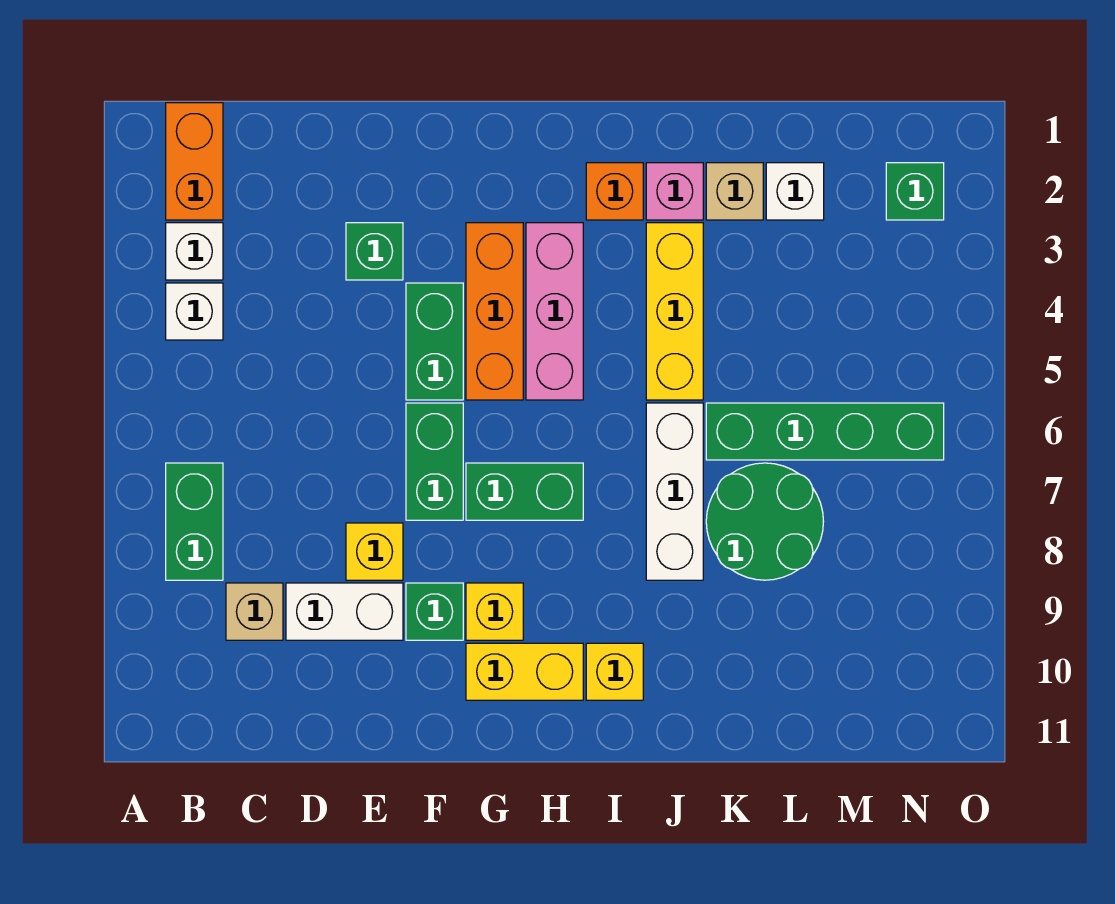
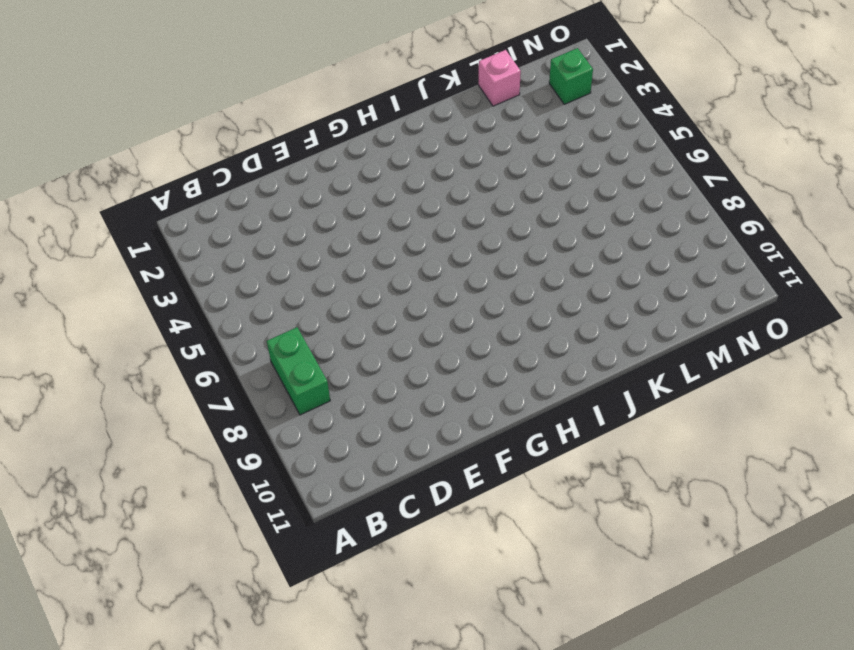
pink brick L1 level 1 -> pink brick J2 level 1
none -> orange brick B1:B2 level 1
none -> white brick B3 level 1
none -> white brick B4 level 1

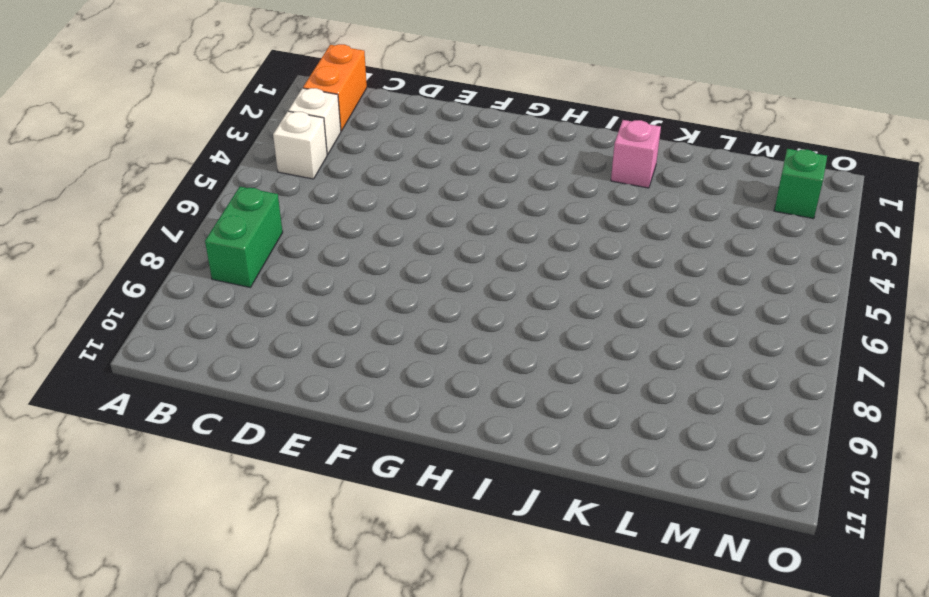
none -> tan brick C9 level 1
none -> white brick D9:E9 level 1
none -> green brick E3 level 1

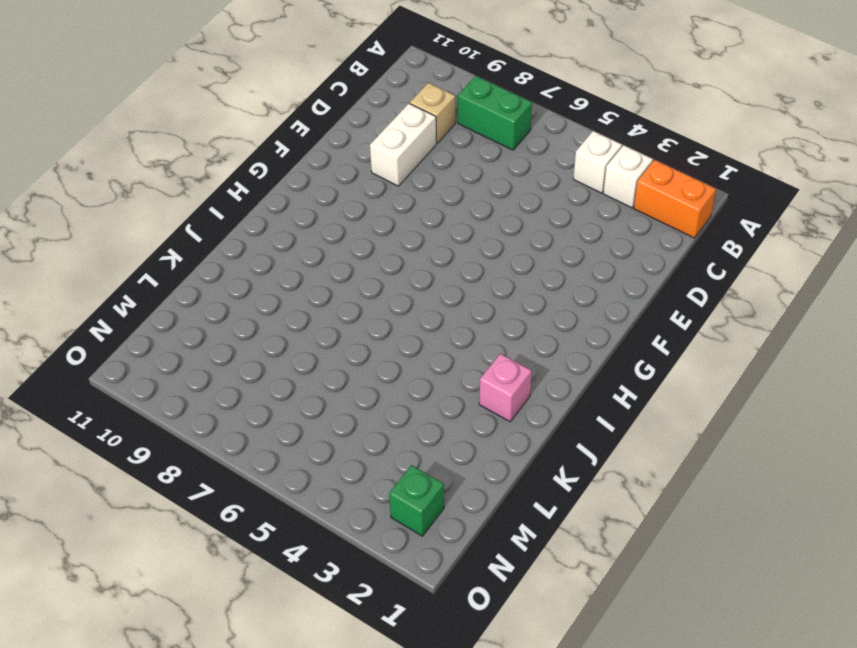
none -> green brick E3 level 1
none -> yellow brick E8 level 1
none -> green brick F4:F5 level 1

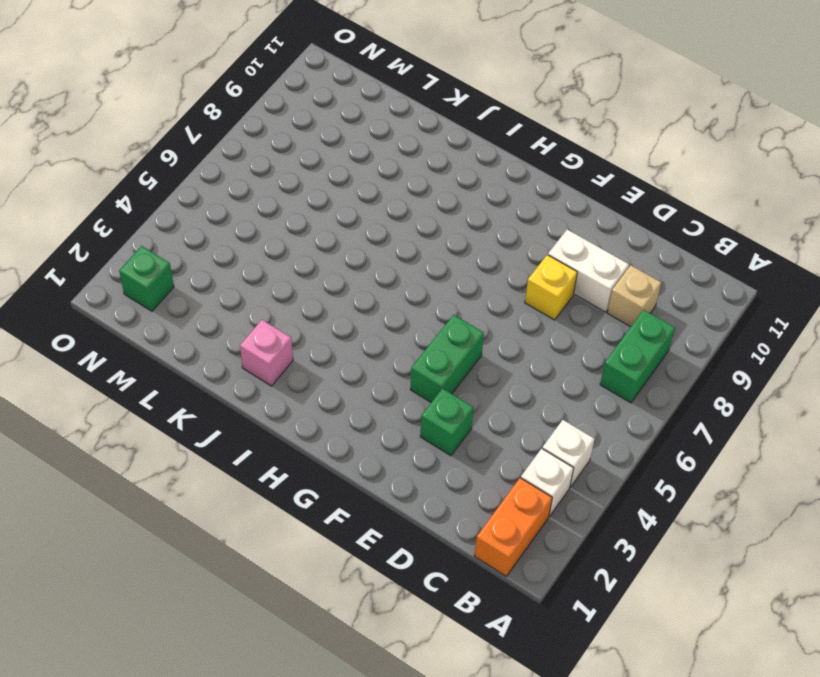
none -> green brick F6:F7 level 1
none -> green brick F9 level 1
none -> orange brick G3:G5 level 1

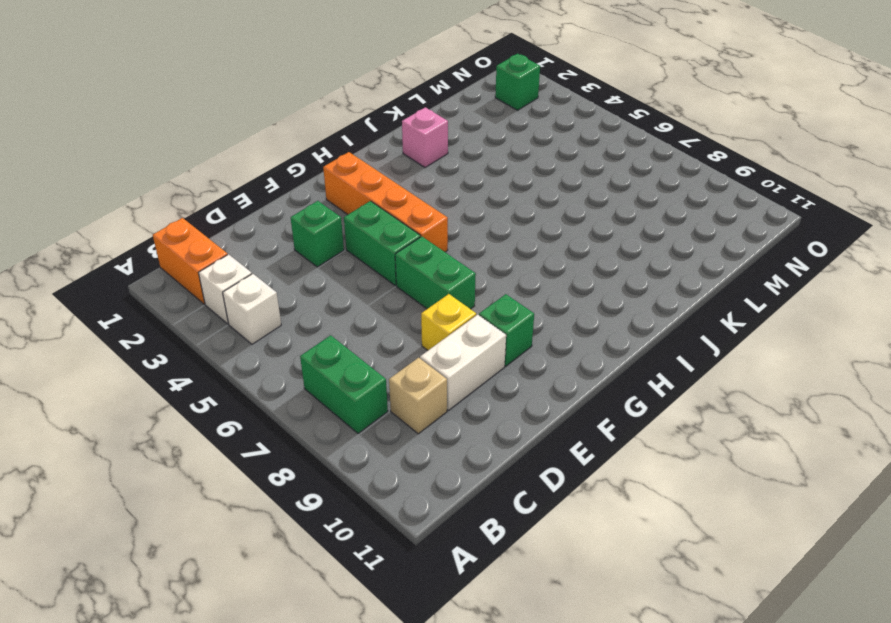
orange brick G2:G5 level 1 -> orange brick G3:G5 level 1
none -> green brick G7:H7 level 1
none -> yellow brick G9 level 1
none -> yellow brick G10:H10 level 1

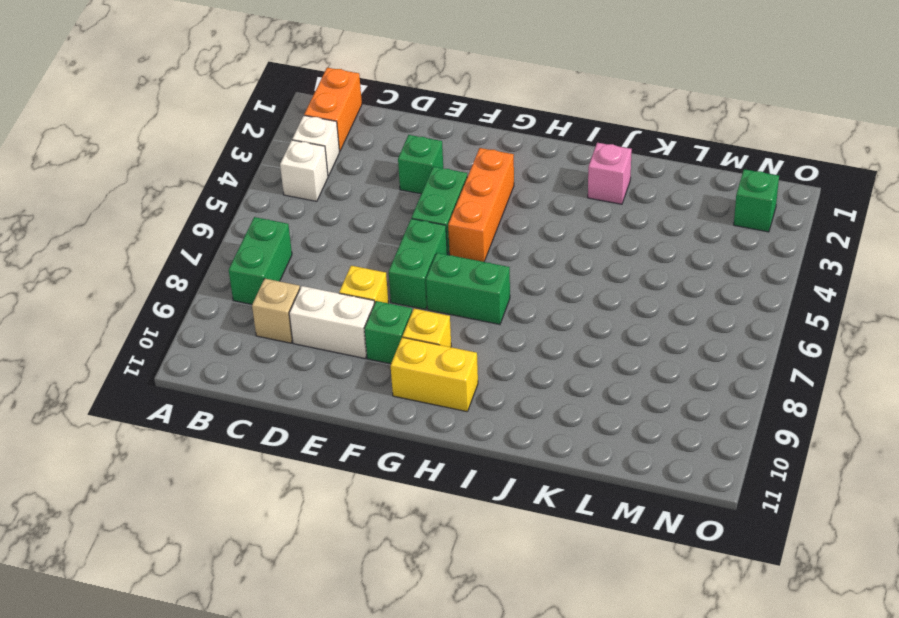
none -> pink brick H3:H5 level 1
none -> orange brick I2 level 1
none -> yellow brick I10 level 1

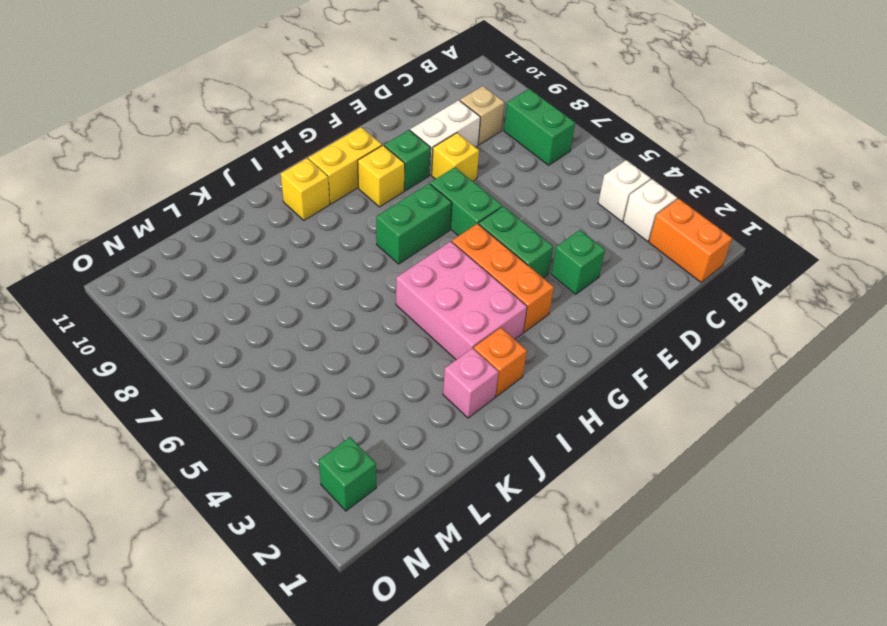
pink brick H3:I5 level 1 -> pink brick H3:H5 level 1
none -> yellow brick J3:J5 level 1
none -> white brick J6:J8 level 1
none -> tan brick K2 level 1

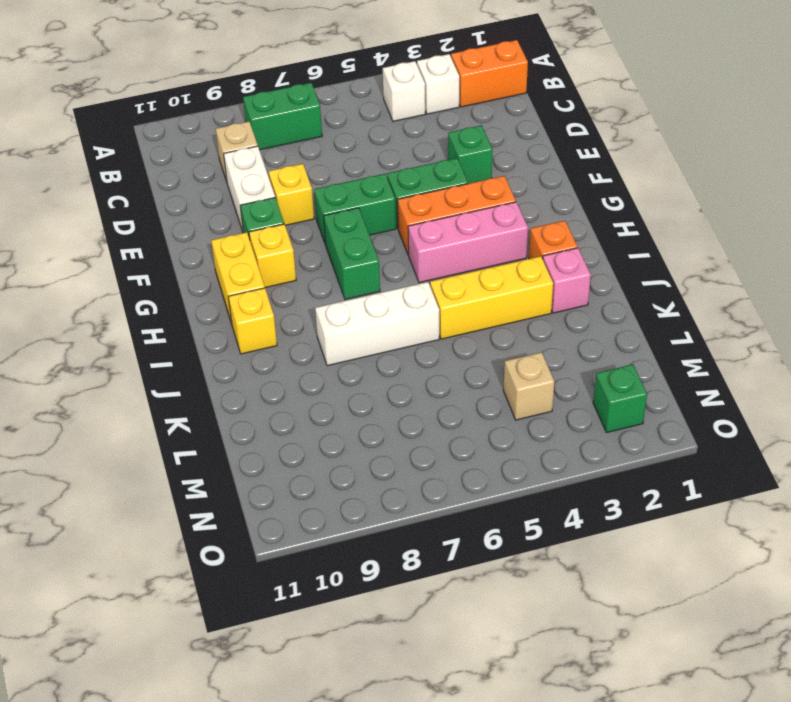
tan brick M4 level 1 -> tan brick K2 level 1
none -> green brick K6:N6 level 1
none -> green round brick K7:L8 level 1
none -> white brick L2 level 1

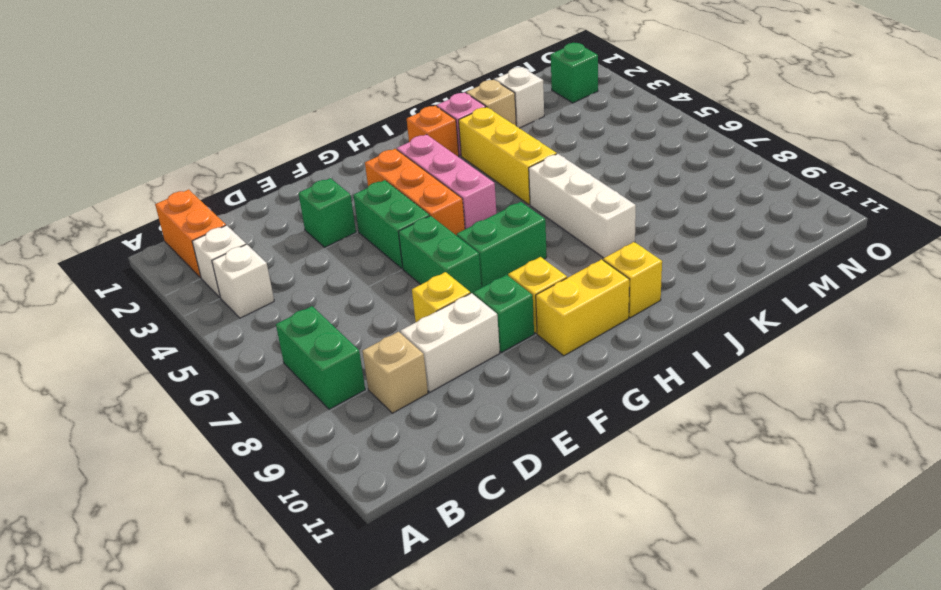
none -> green brick K6:N6 level 1
none -> green round brick K7:L8 level 1

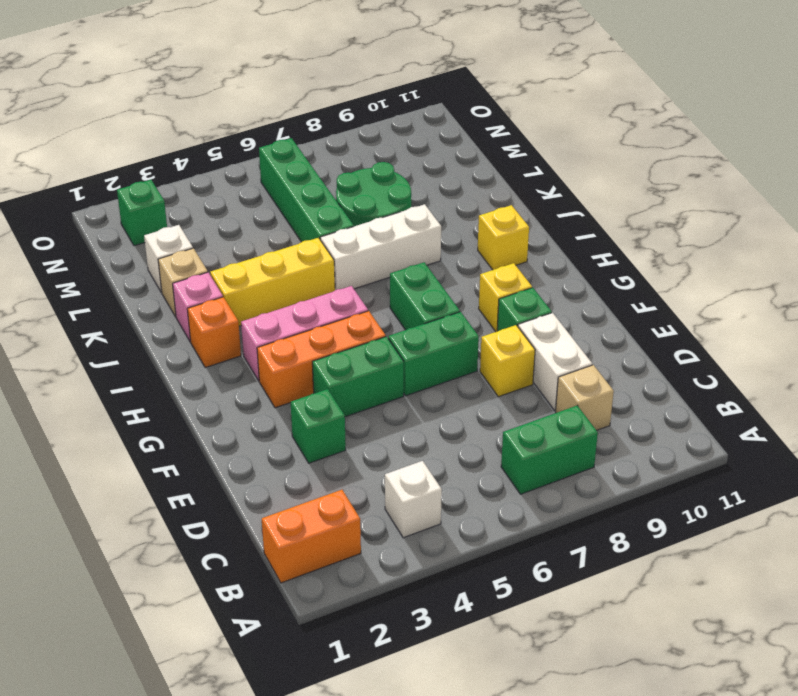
none -> white brick B3 level 1
none -> yellow brick G10:H10 level 1

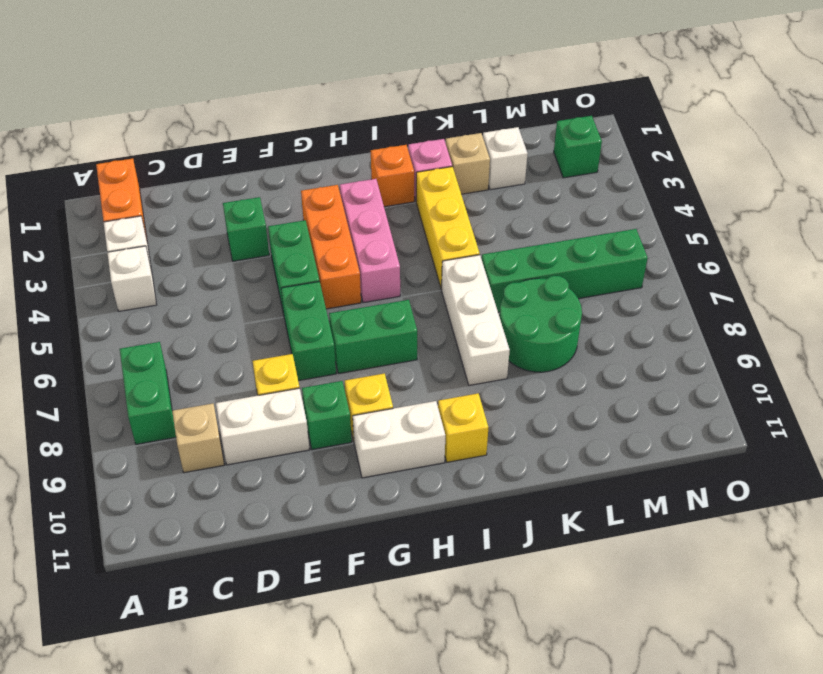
white brick G10:H10 level 1 -> yellow brick G10:H10 level 1

